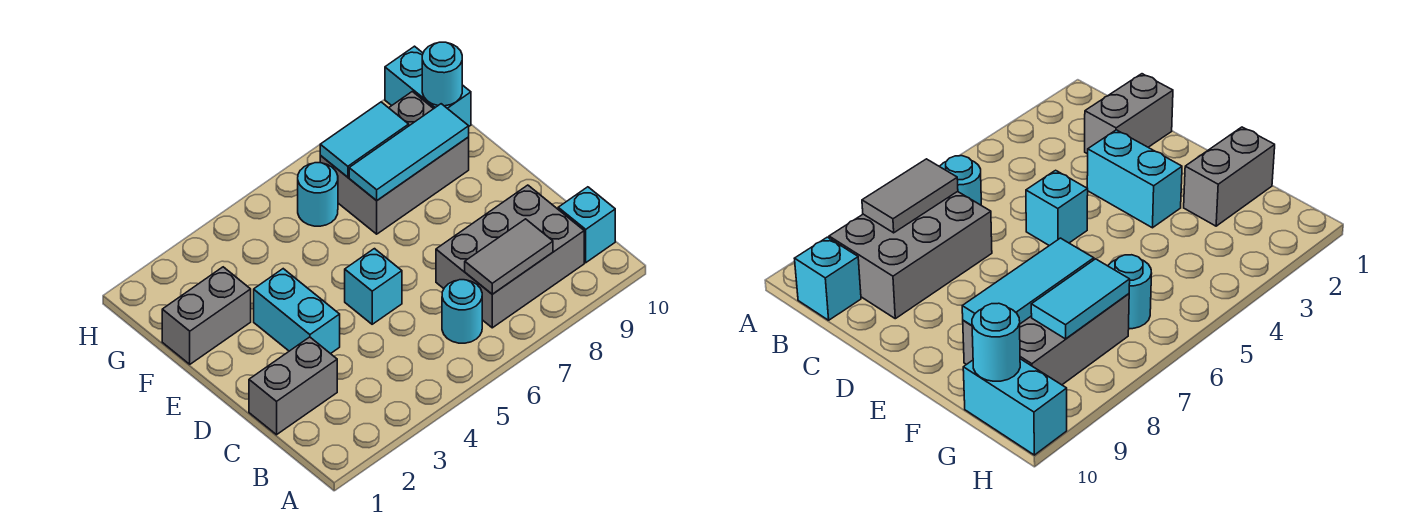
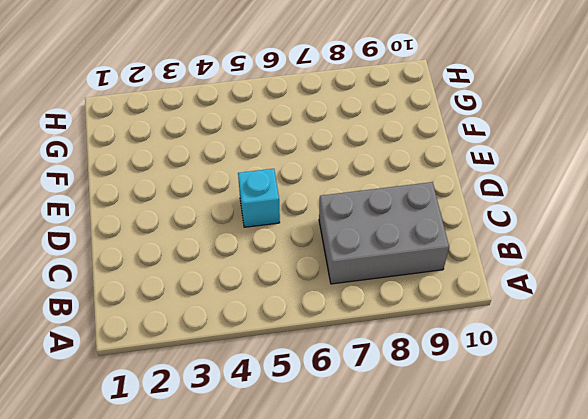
none -> cyan round brick B6 level 1
none -> cyan brick B10 level 1
none -> grey brick C1:C2 level 1

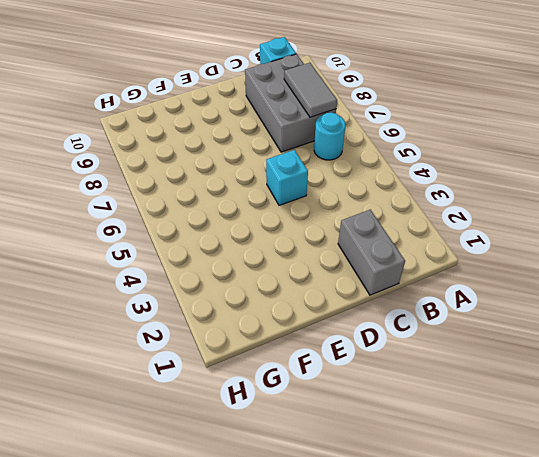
none -> cyan brick D3:E3 level 1
none -> grey brick F1:F2 level 1
none -> grey brick F7:G9 level 1

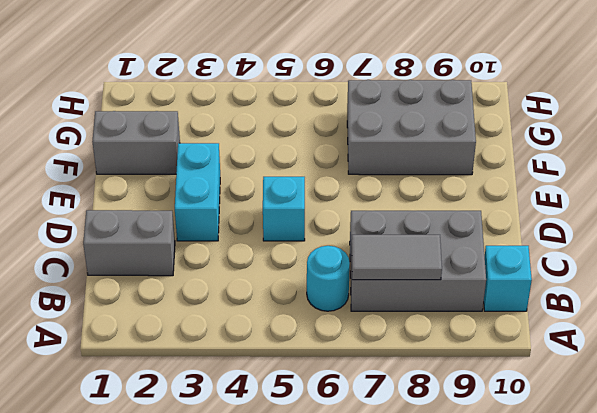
none -> cyan round brick G6 level 1
none -> cyan brick G10:H10 level 1
none -> cyan tile F7:F9 level 2

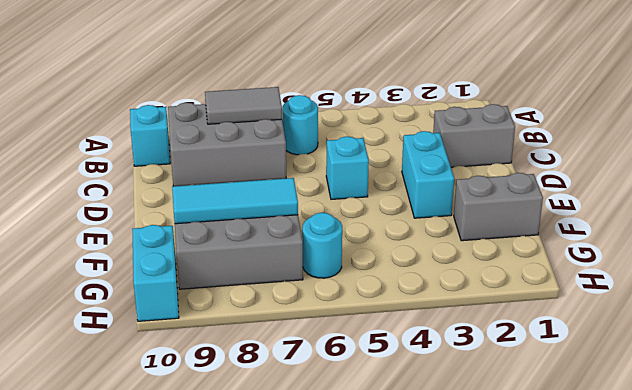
none -> cyan tile G7:G8 level 2
none -> cyan round brick G10 level 2

